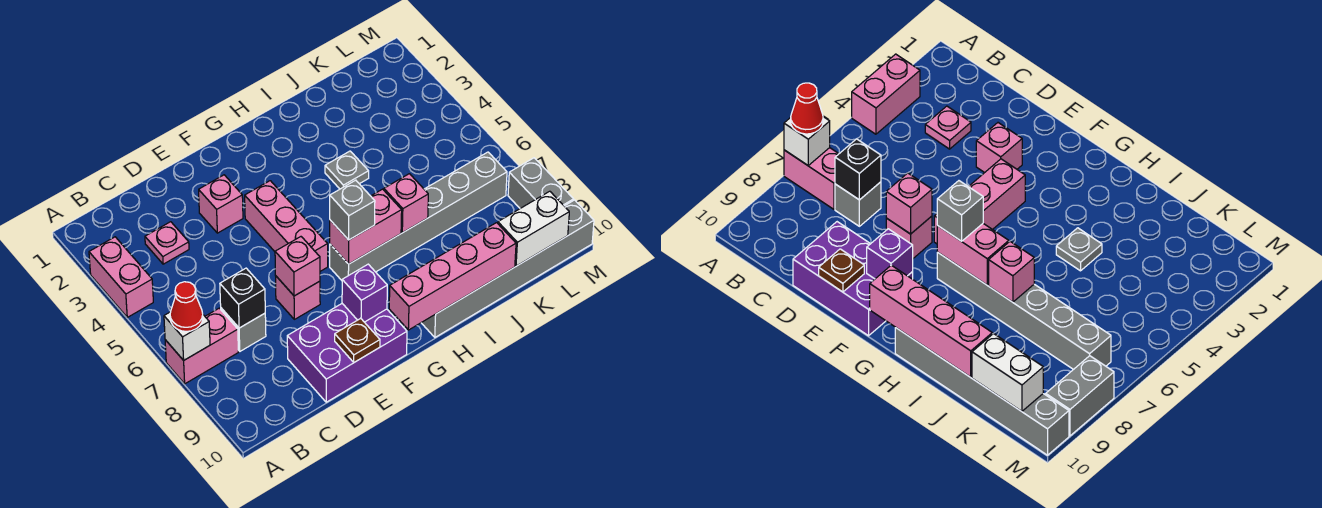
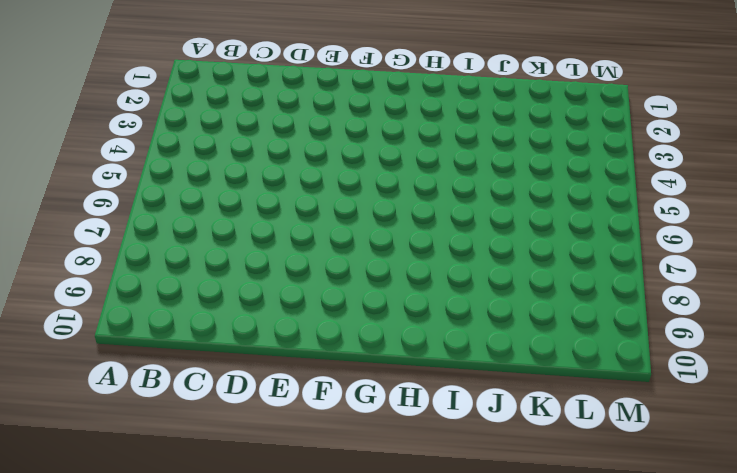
none -> pink brick A3:A4 level 1
none -> pink brick A7:B7 level 1
none -> pink plate C3 level 1

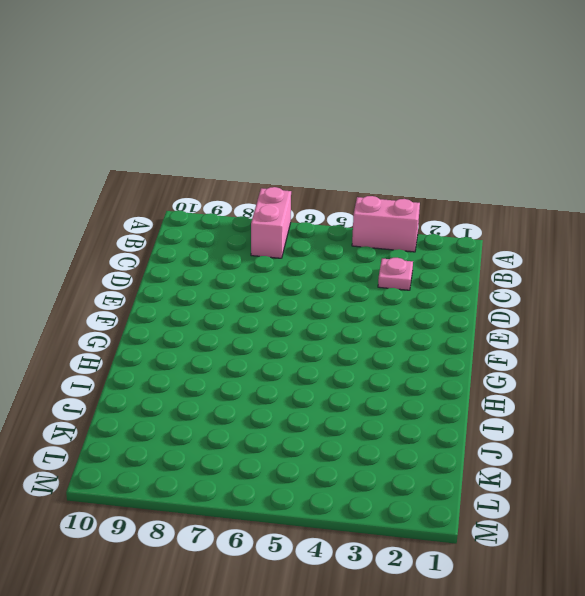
none -> grey brick C7 level 1
none -> purple brick D9:F10 level 1
none -> pink brick E3 level 1

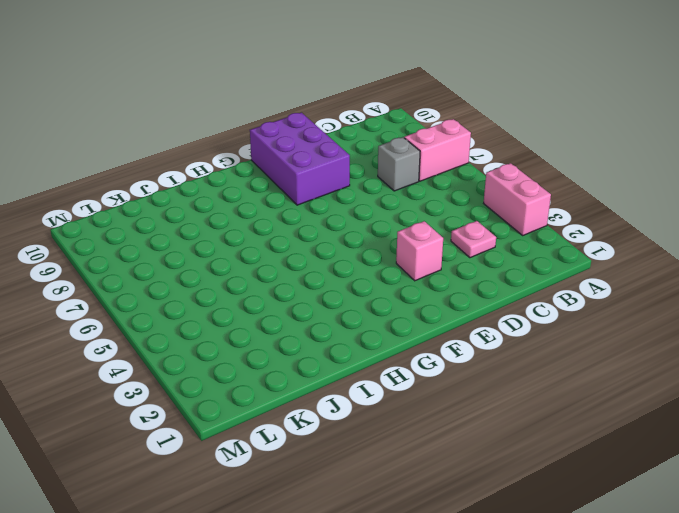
purple brick E8:F10 level 1 -> purple brick D9:F10 level 1
none -> pink brick E7 level 1
none -> pink brick F4:F6 level 1
none -> grey brick G7:L7 level 1

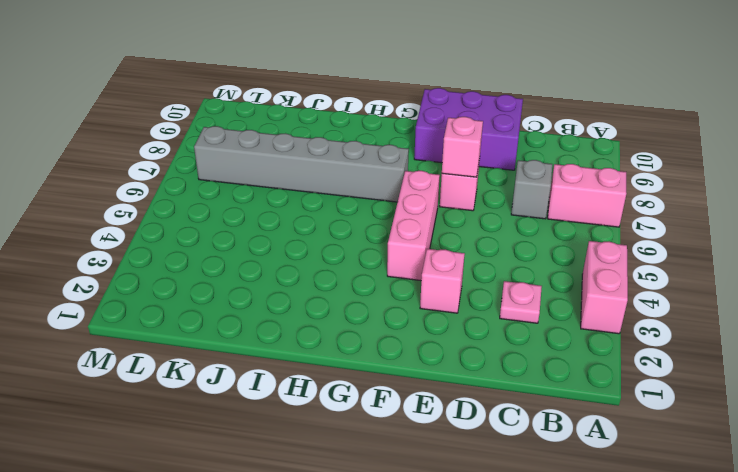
none -> grey brick H10:M10 level 1
none -> grey plate I4 level 1
none -> grey brick M8:M9 level 1

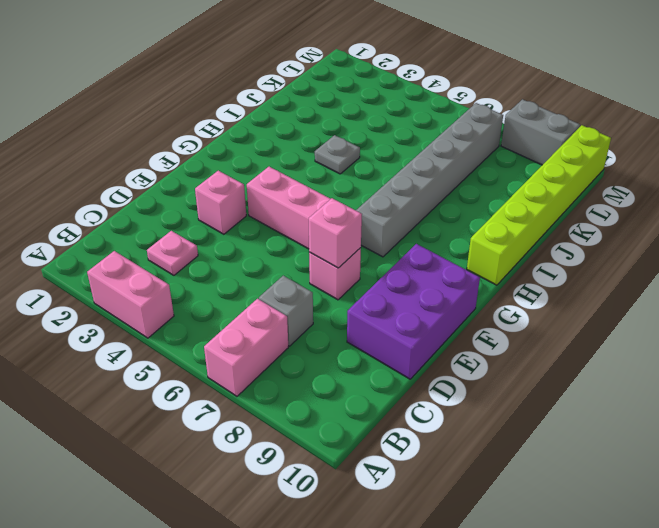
lime brick H10:M10 level 1 -> grey brick H10:M10 level 1
none -> white brick A7 level 2
none -> black brick C7 level 2
none -> brown plate E10 level 2

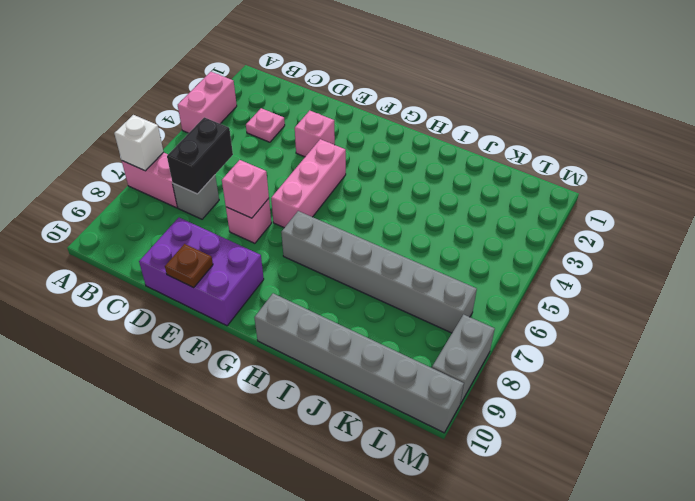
black brick C6:C7 level 2 -> black brick C7 level 2
none -> grey plate I4 level 1
none -> purple brick F9 level 2
none -> pink brick G7:H7 level 2

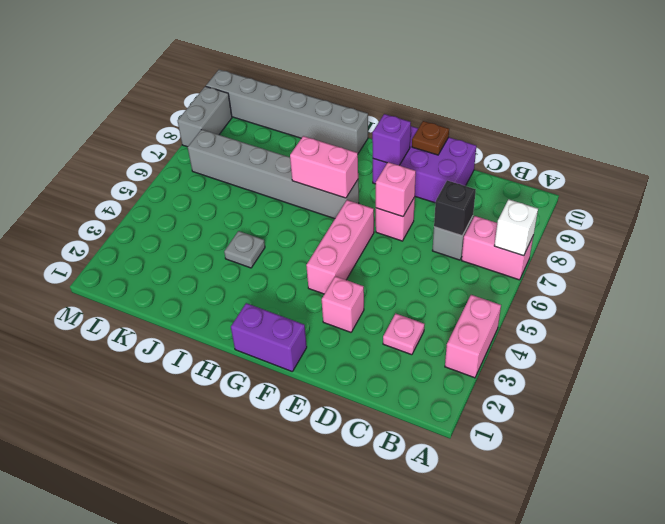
purple brick F1:G1 level 1 -> none
none -> pink brick G10:J10 level 2
none -> pink brick I7 level 2
none -> white brick K10:L10 level 2

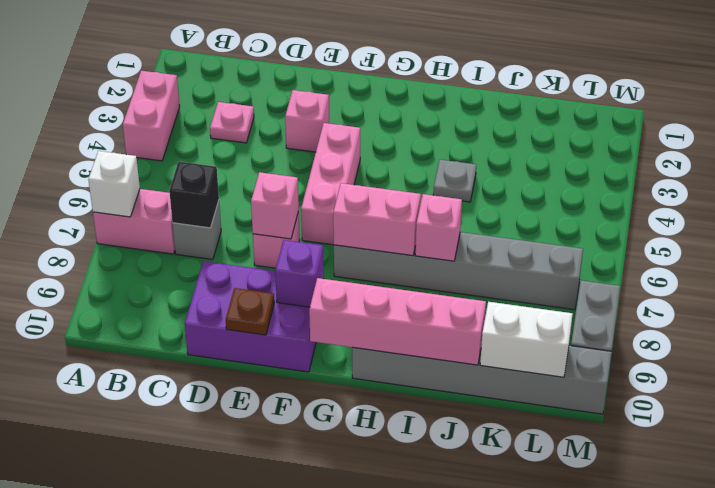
none -> red cone A7 level 3
none -> grey brick G7 level 3

